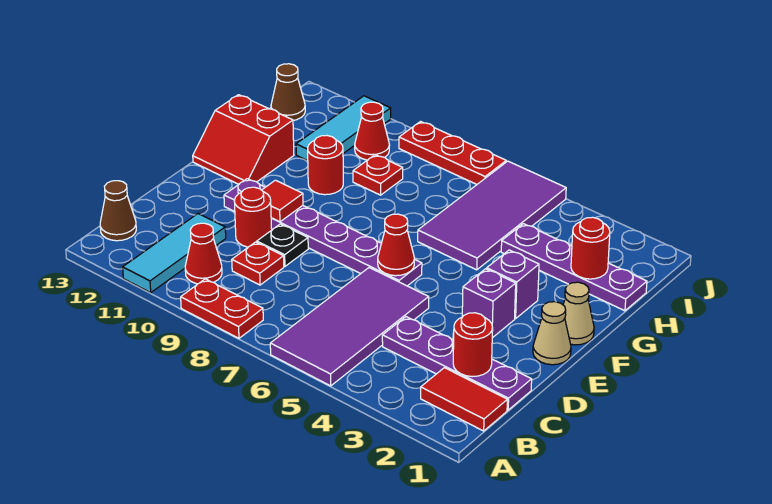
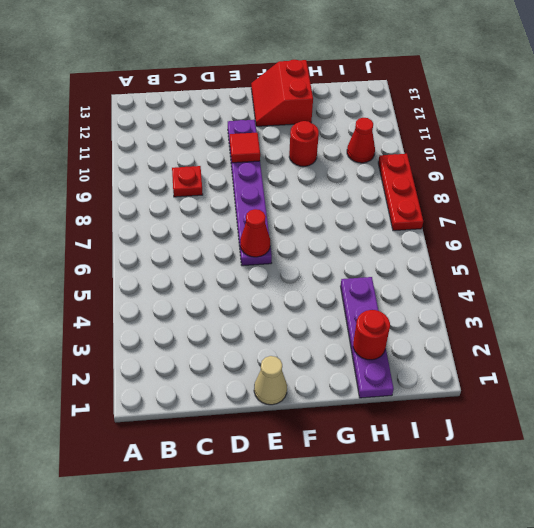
none -> purple tile A5:D6 level 1
none -> red plate A8:A9 level 1
none -> cyan tile A11:C11 level 1

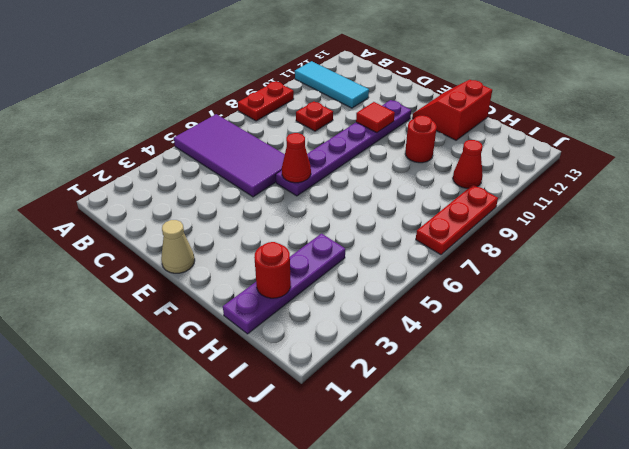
none -> red tile B1:B2 level 1
none -> red cone B10 level 1
none -> brown cone B13 level 1

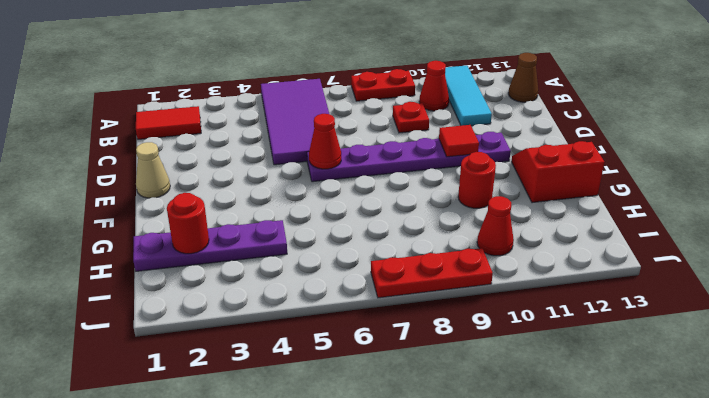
none -> purple plate C1:C4 level 1
none -> black plate D9 level 1
none -> red round brick D10 level 1

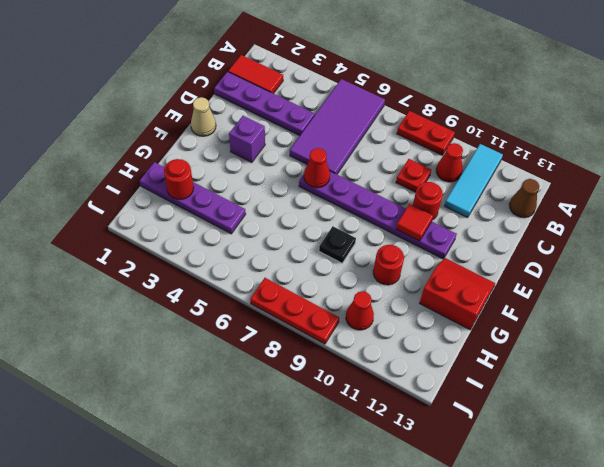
black plate G8 level 1 -> black plate D9 level 1
none -> tan cone F1 level 1
none -> purple brick F3 level 1
none -> purple tile G5:J6 level 1

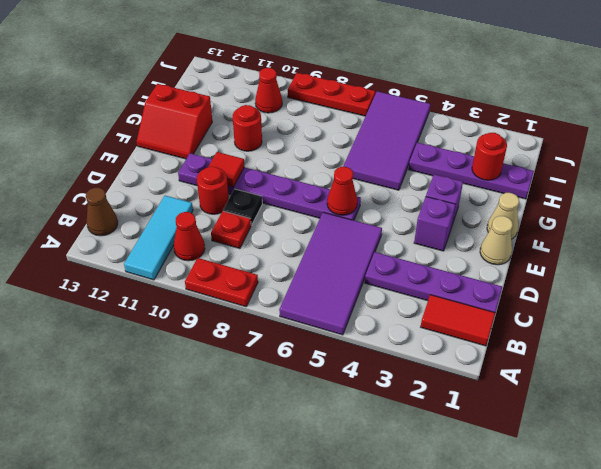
none -> red plate H9 level 1
none -> cyan tile H11:J11 level 1
none -> brown cone I13 level 1

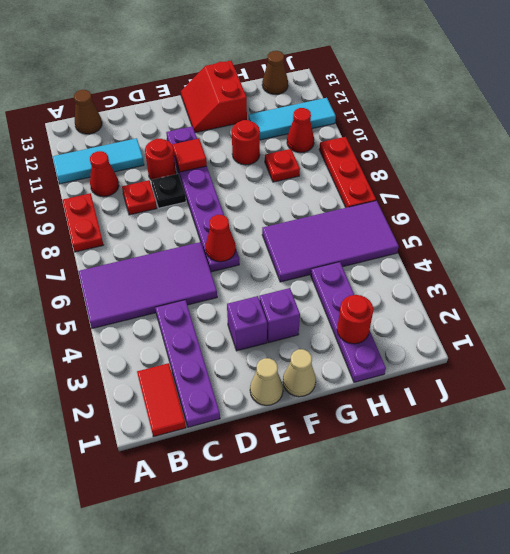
none -> red round brick C2 level 2

